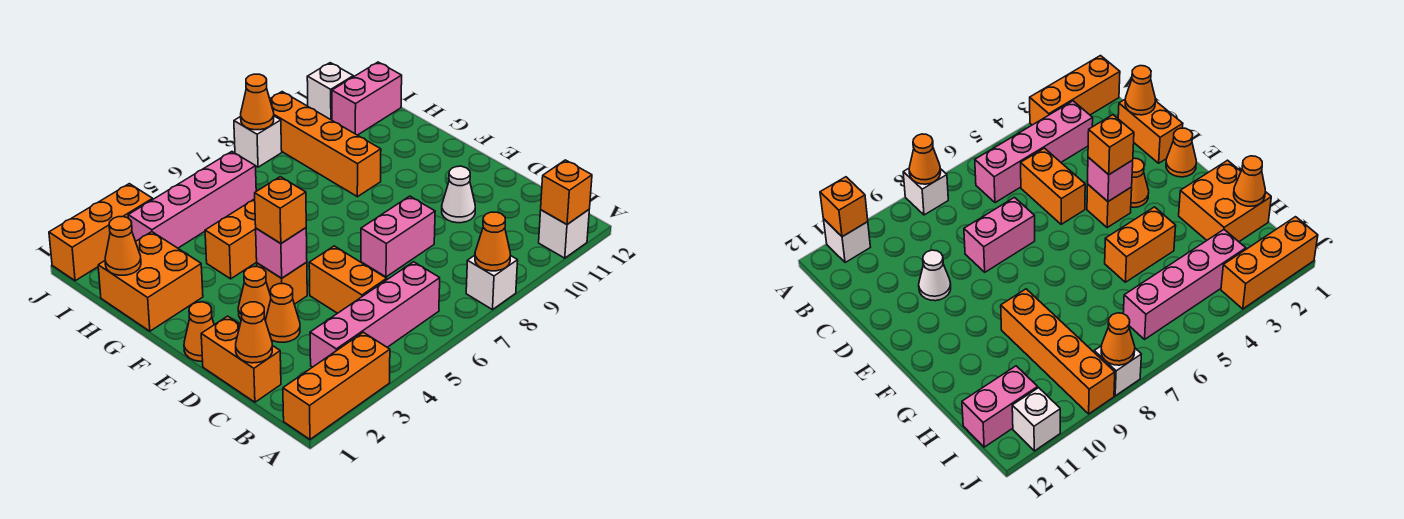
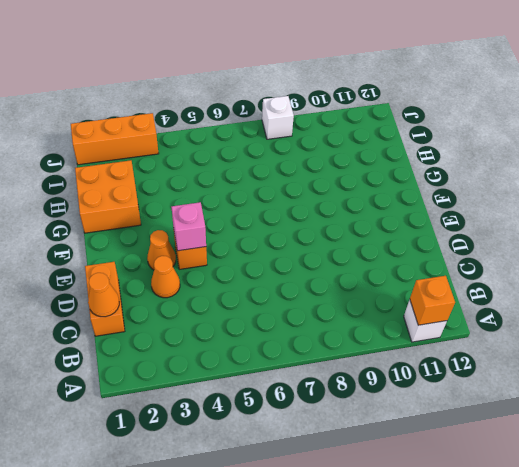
none -> orange brick A1:A3 level 1
none -> white brick A8 level 1
none -> pink brick B3:B6 level 1

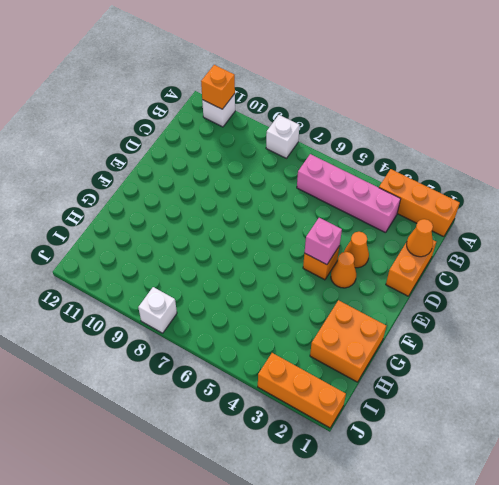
none -> orange brick C5:D5 level 1
none -> pink brick D7:D8 level 1
none -> white cone D10 level 1

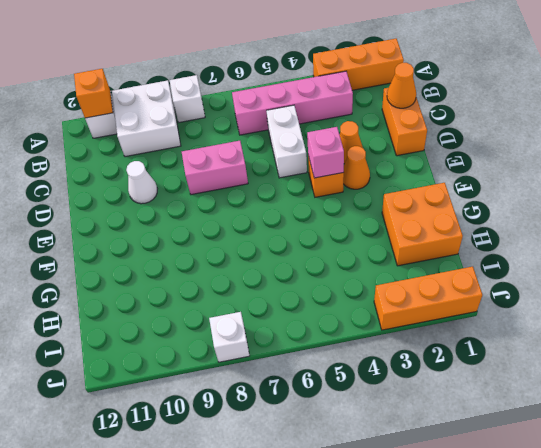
white brick A9:B10 level 1 -> none
white brick C5:D5 level 1 -> orange brick C5:D5 level 1
none -> orange cone E1 level 1
none -> orange brick G4:G5 level 1
none -> orange brick G9:J9 level 1

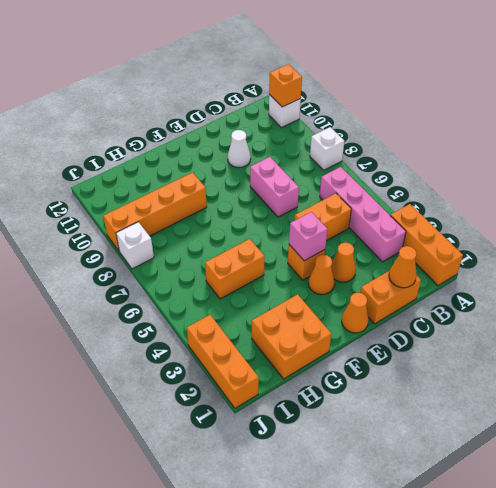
orange brick G5:H5 level 1 -> orange brick G4:G5 level 1
none -> pink brick I3:I6 level 1
none -> pink brick I11:I12 level 1
none -> white brick J11 level 1

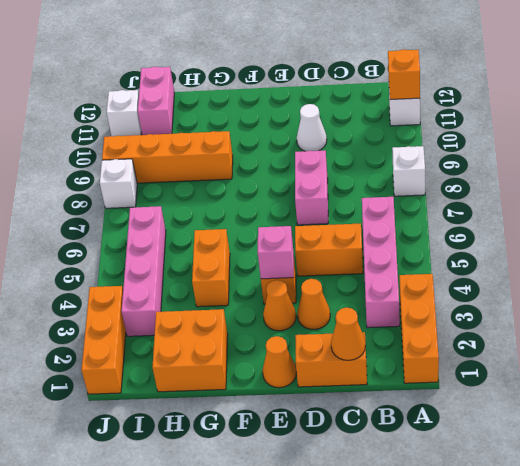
none -> orange cone A8 level 2
none -> orange cone H1 level 2
none -> orange cone J8 level 2

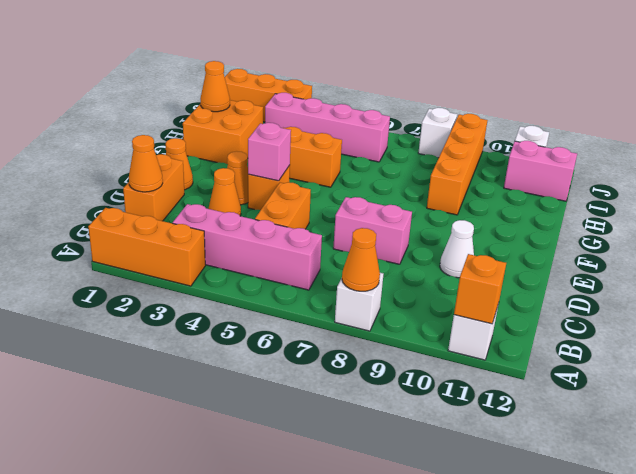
none -> orange cone J8 level 2
none -> orange brick E4 level 3

